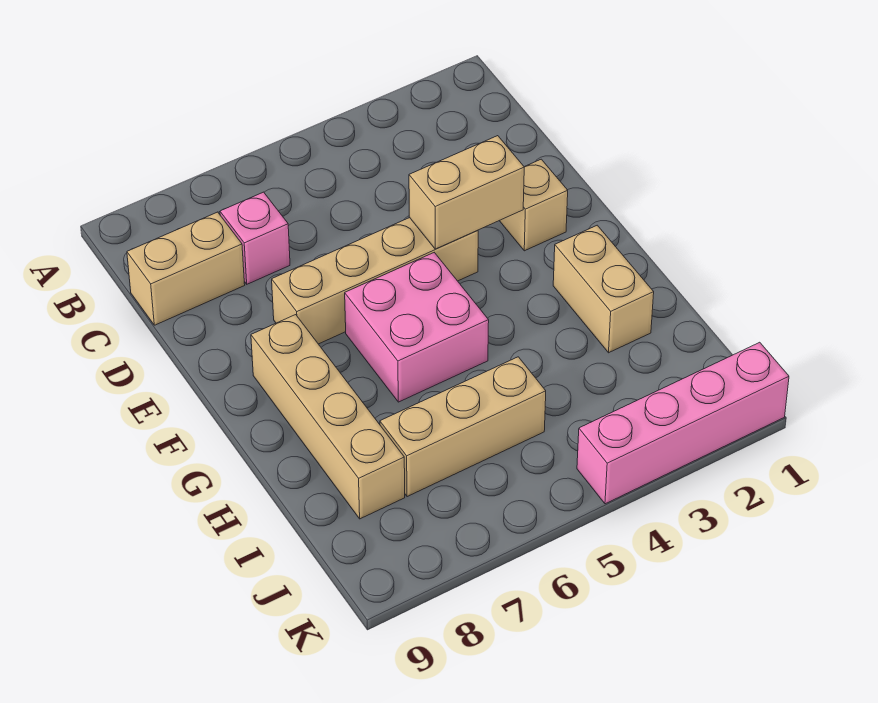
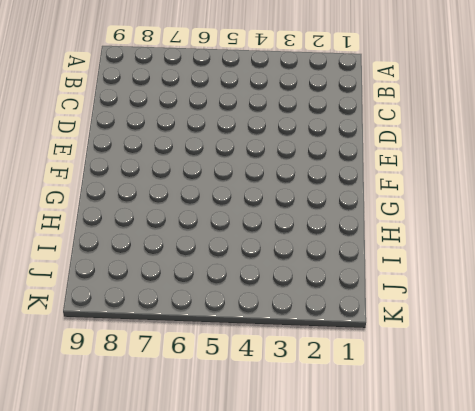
none -> pink brick C7 level 1
none -> tan brick C8:C9 level 1

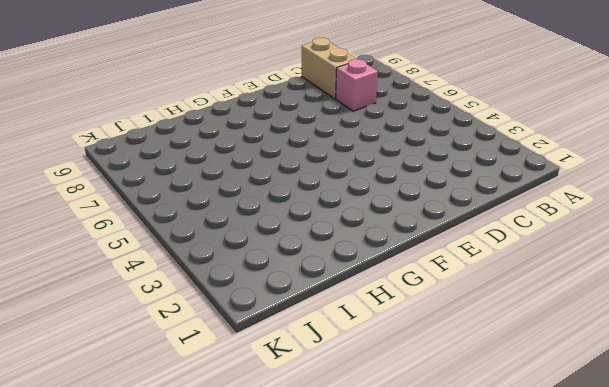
none -> tan brick E2 level 1
none -> tan brick E4:E7 level 1

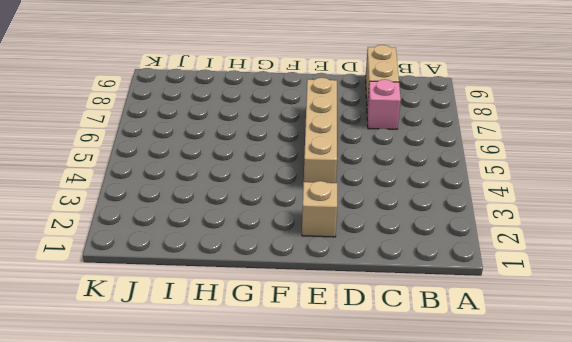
none -> pink brick F5:G6 level 1
none -> tan brick F8:I8 level 1

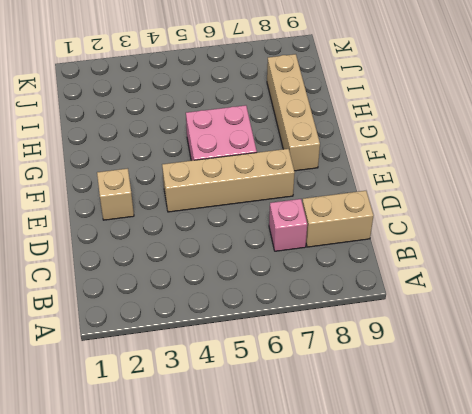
none -> tan brick G2:H2 level 1
none -> tan brick I5:I7 level 1

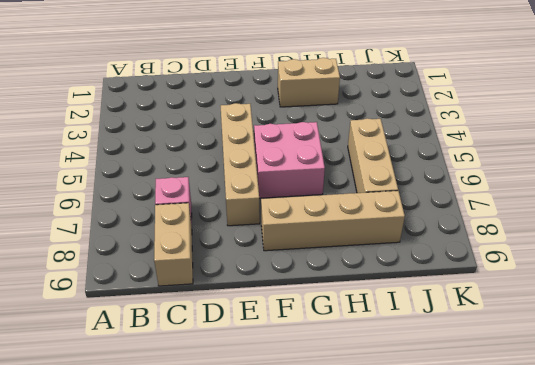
none -> tan brick E2 level 1
none -> pink brick K1:K4 level 1

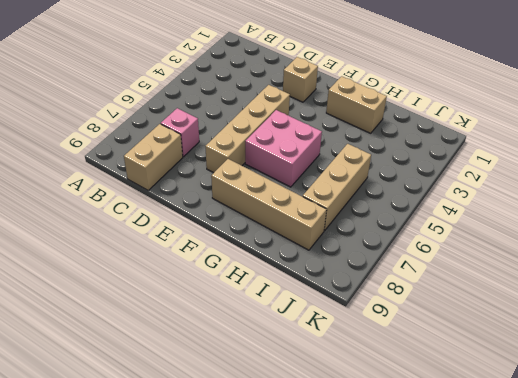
none -> pink brick K1:K4 level 1
none -> tan brick E3:E4 level 2

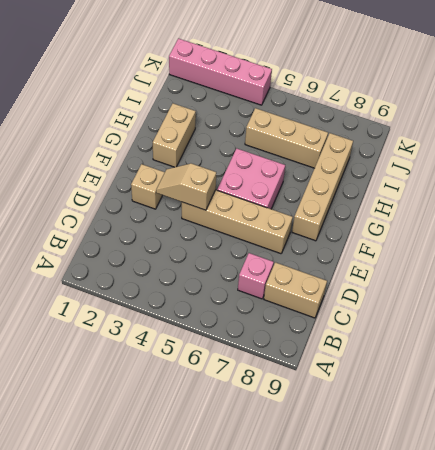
tan slope E3:E4 level 2 top 4 -> tan brick E3:E4 level 2

